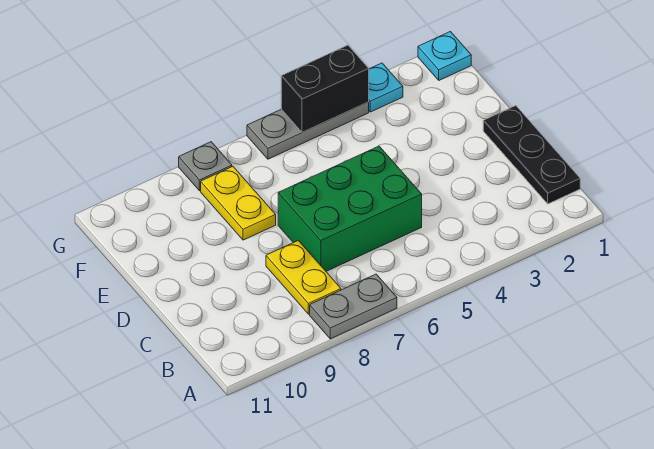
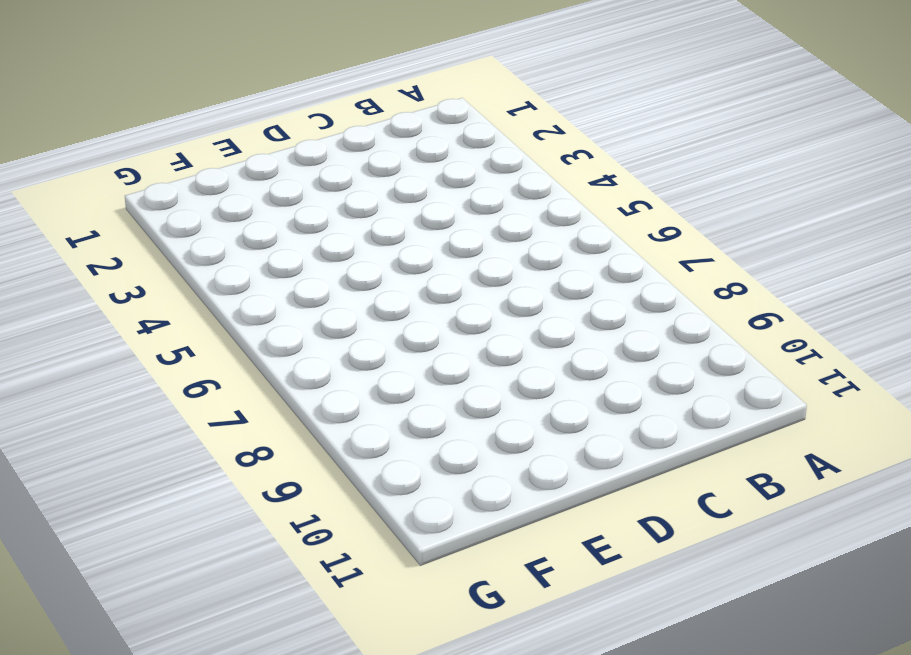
none -> grey plate A7:A8 level 1
none -> black plate B1:D1 level 1

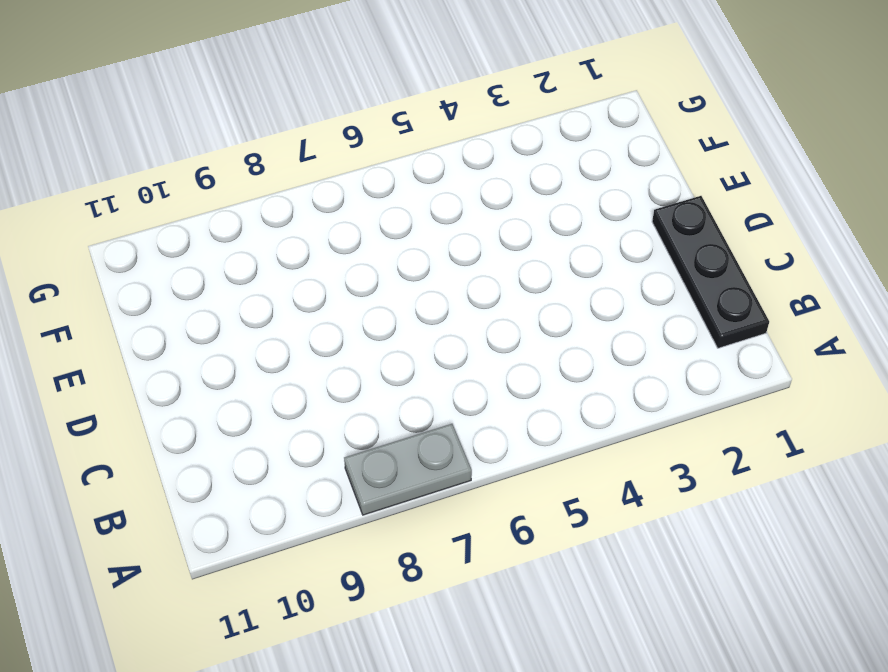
none -> yellow plate B8:C8 level 1
none -> green brick C5:D7 level 1

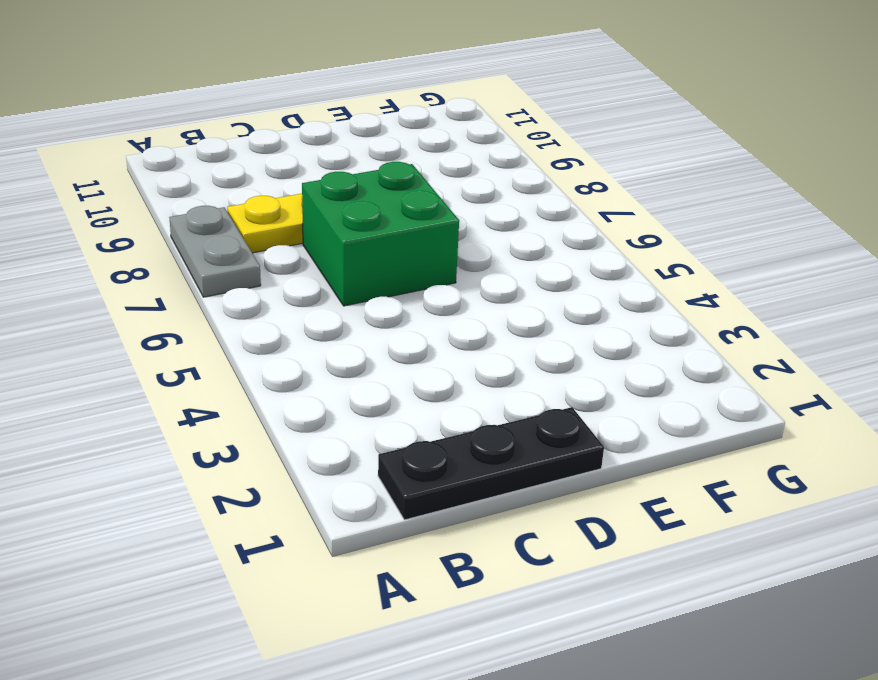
green brick C6:D7 level 1 -> green brick C5:D7 level 1
none -> yellow plate E8:F8 level 1
none -> cyan plate G1 level 1

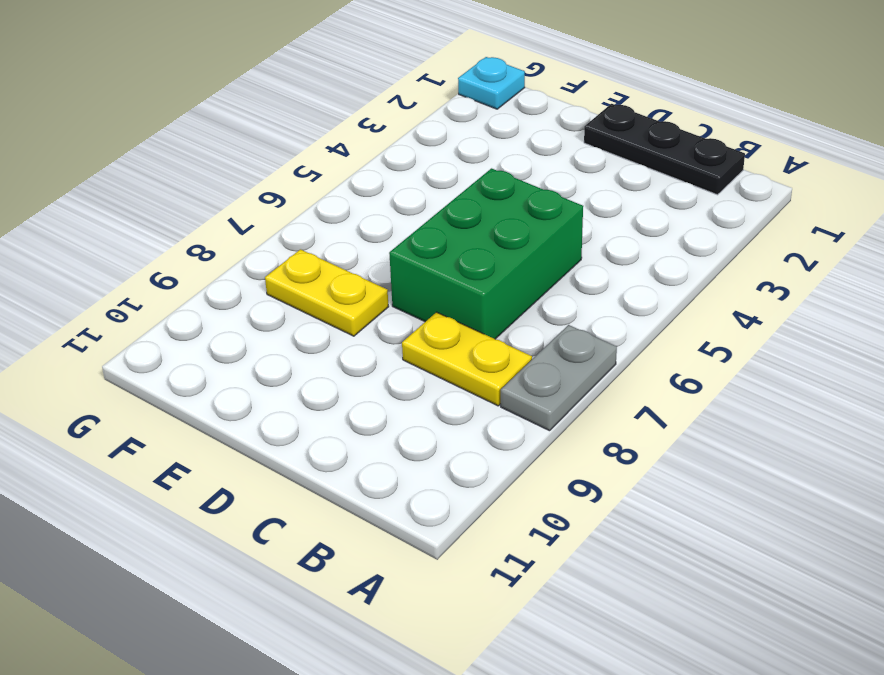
none -> cyan plate G3 level 1
none -> grey plate G4:G6 level 1

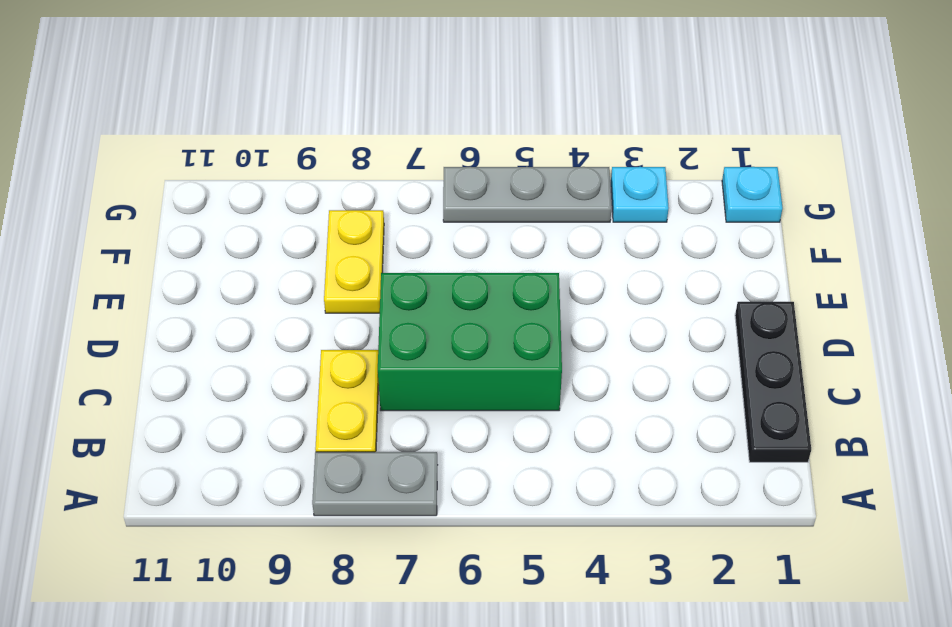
none -> grey plate G8 level 1
none -> black brick G4:G5 level 2

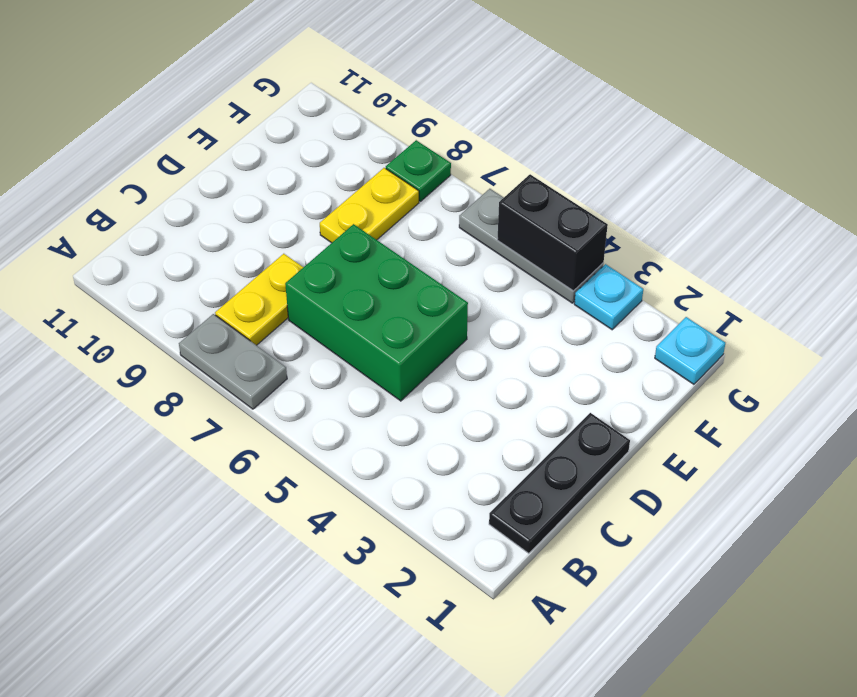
green plate G8 level 1 -> grey plate G8 level 1

